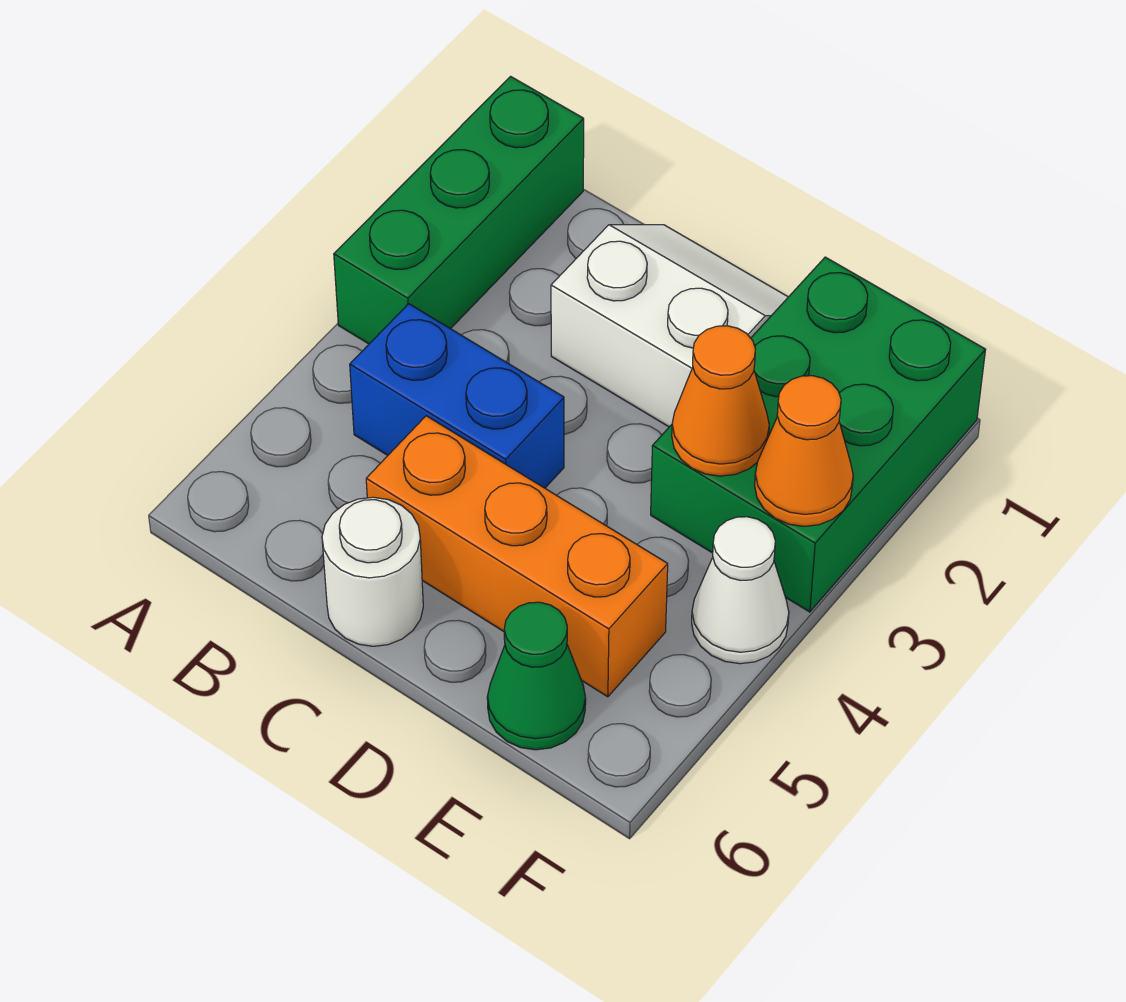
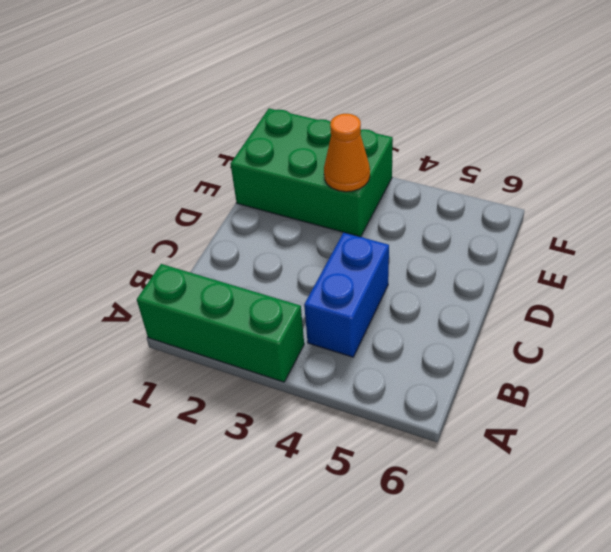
none -> white slope C1:D2 level 1 top 2
none -> orange brick C5:E5 level 1

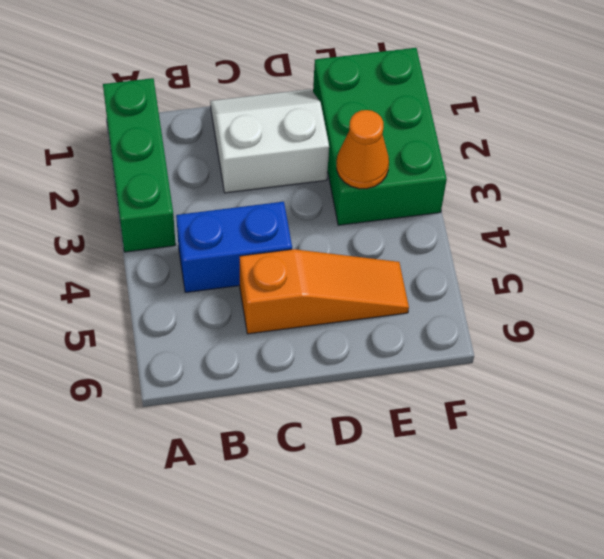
orange slope C5:E5 level 1 top C -> orange brick C5:E5 level 1
none -> white round brick C6 level 1
none -> green cone E6 level 1

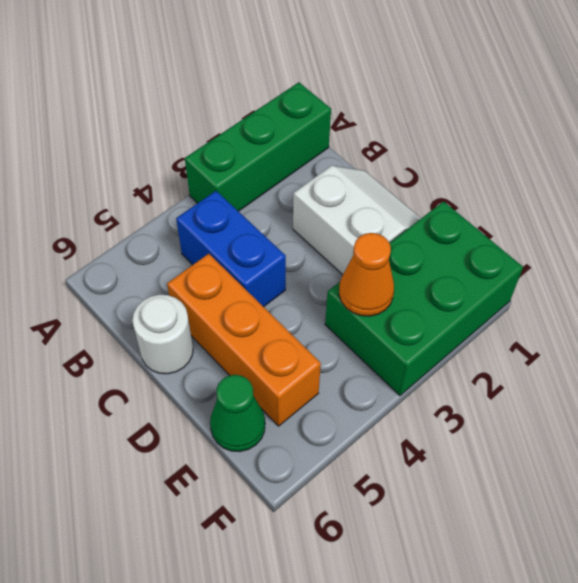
none -> white cone F4 level 1
none -> orange cone F3 level 2

